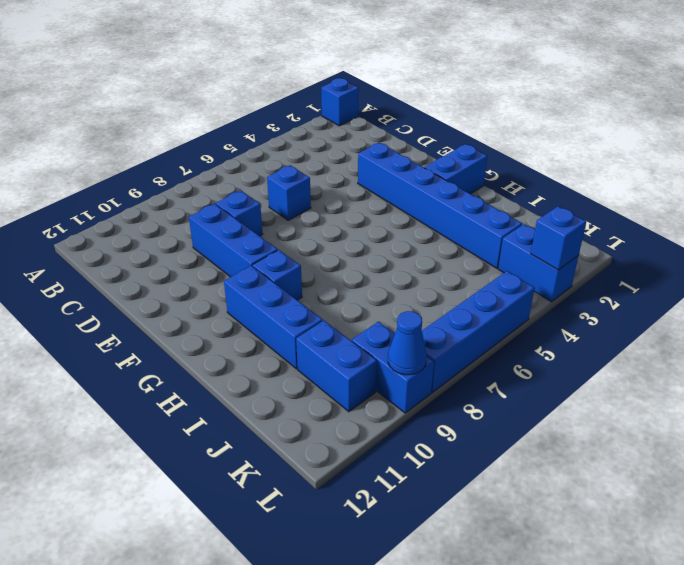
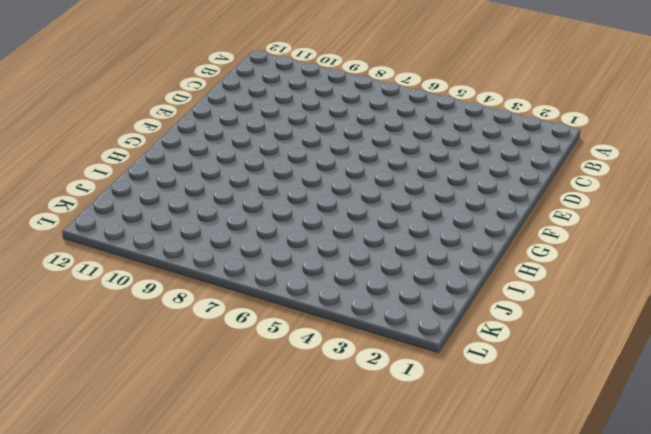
none -> blue brick A1 level 1
none -> blue brick D6 level 1
none -> blue brick D8 level 1

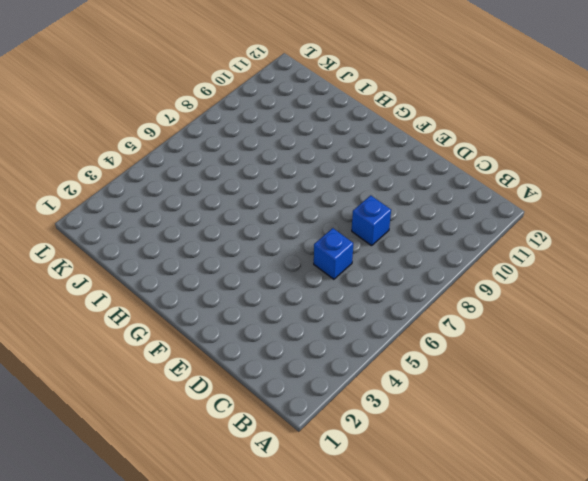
none -> blue brick A1 level 1
none -> blue brick D9:F9 level 1
none -> blue brick E3:J3 level 1

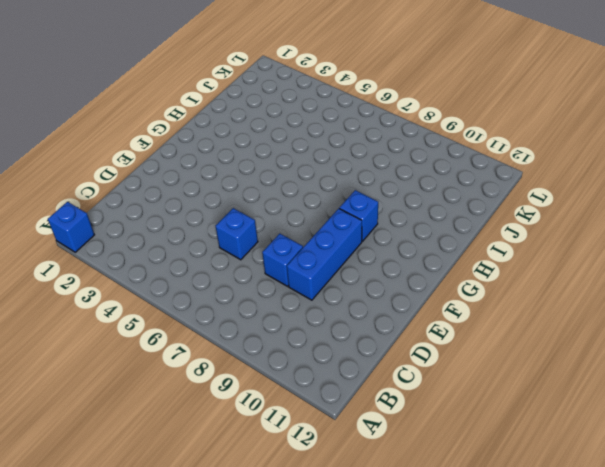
none -> blue brick E3:J3 level 1
none -> blue brick G1:G2 level 1
none -> blue brick G10:I10 level 1

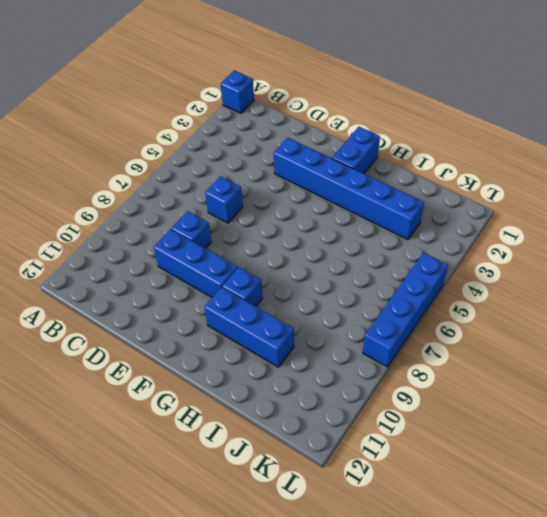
none -> blue brick J10:K10 level 1
none -> blue brick K3:L3 level 1
none -> blue brick K9:L9 level 1

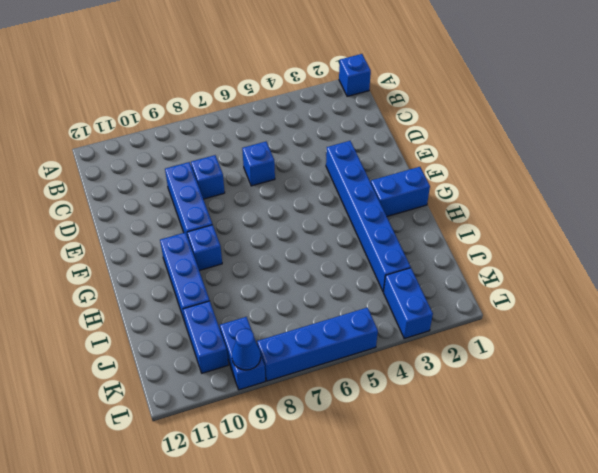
none -> blue brick L3 level 2

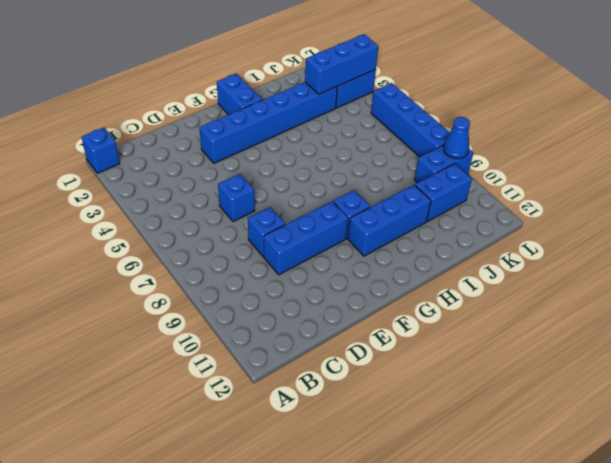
blue brick J3:L3 level 2 -> blue brick L3 level 2

